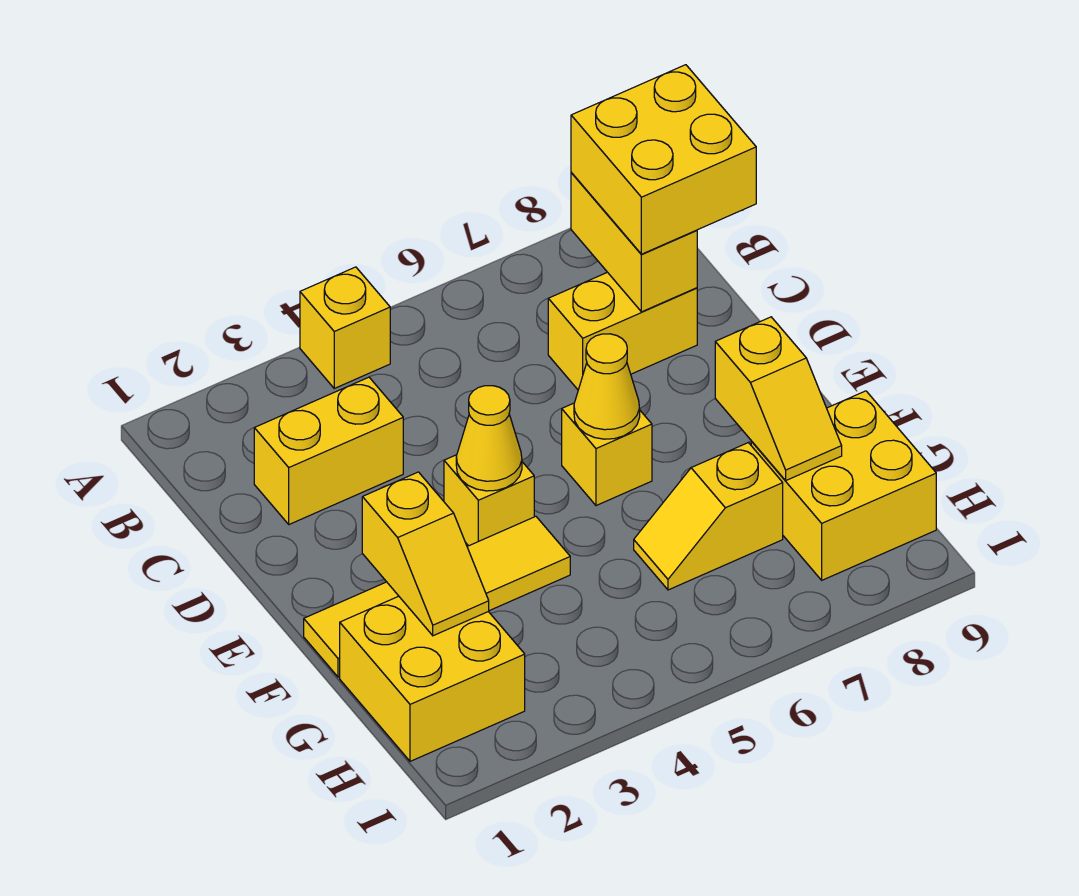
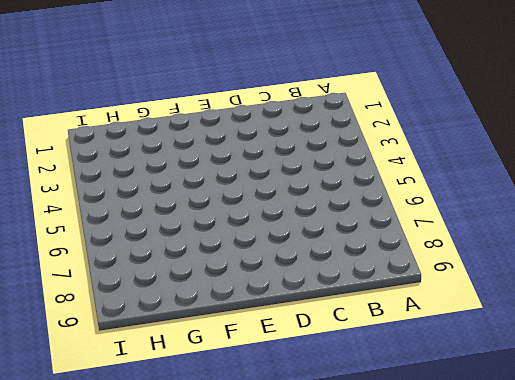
none -> yellow brick A4 level 1
none -> yellow brick C2:C3 level 1
none -> yellow brick C7:C8 level 1

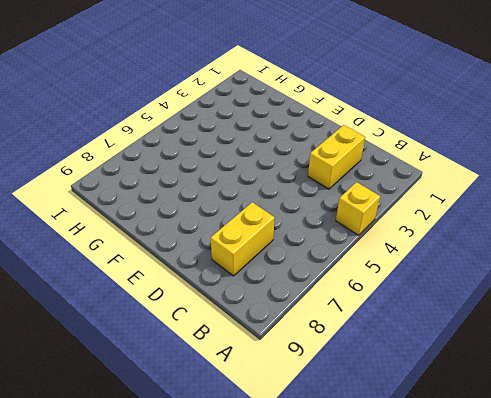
none -> yellow brick E4 level 1
none -> yellow brick E6 level 1
none -> yellow tile F1:F4 level 1

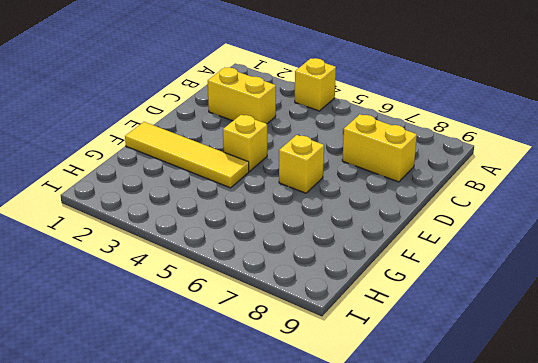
none -> yellow brick G1:H2 level 1
none -> yellow slope G6:G7 level 1 top 7
none -> yellow brick G8:H9 level 1

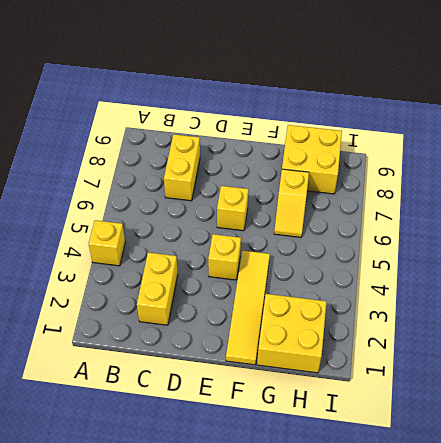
none -> yellow brick B8:C8 level 2
none -> yellow cone E4 level 2
none -> yellow cone E6 level 2

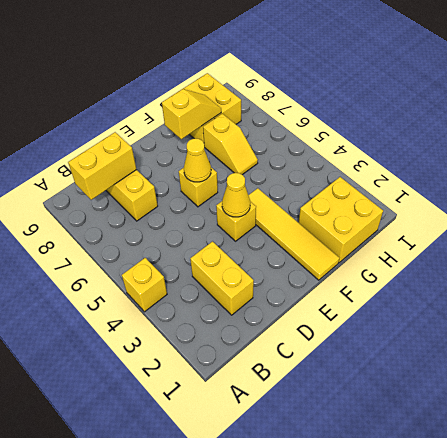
none -> yellow slope F2:G2 level 2 top F
none -> yellow brick B8:C9 level 3

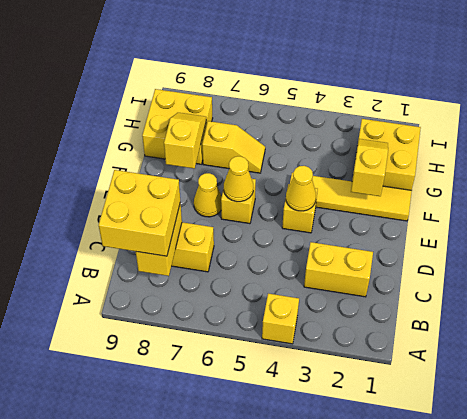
yellow cone E7 level 1 -> none

